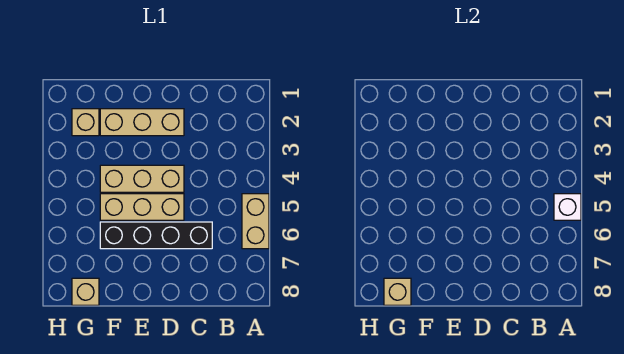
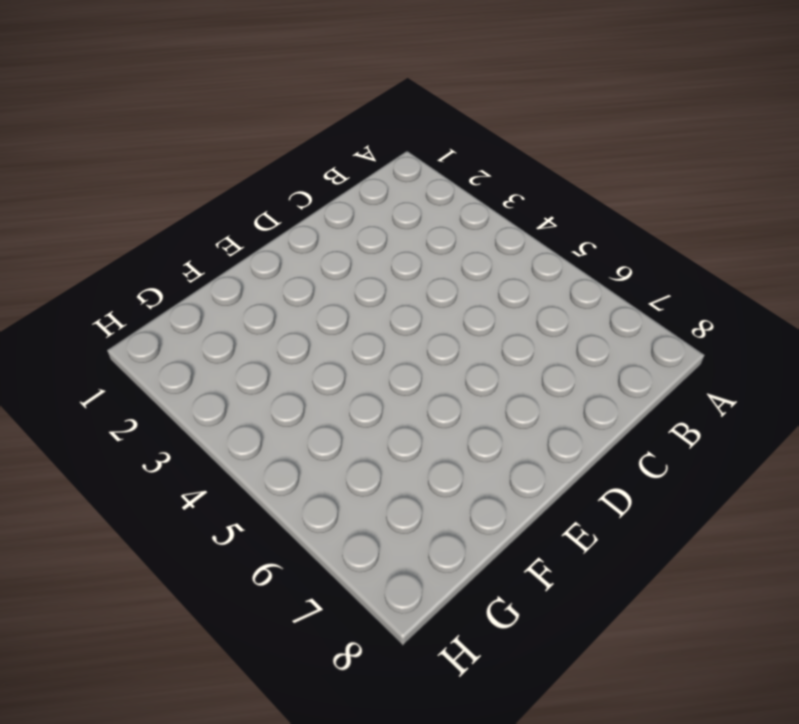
none -> tan brick A5:A6 level 1
none -> black brick C6:F6 level 1

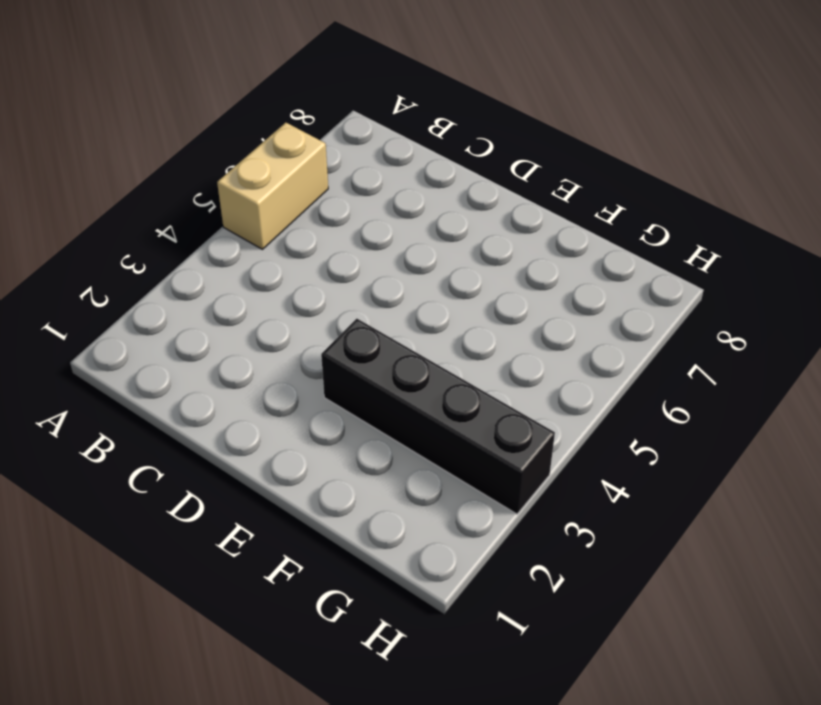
black brick E3:H3 level 1 -> black brick C6:F6 level 1
none -> tan brick D2:F2 level 1
none -> tan brick D4:F4 level 1

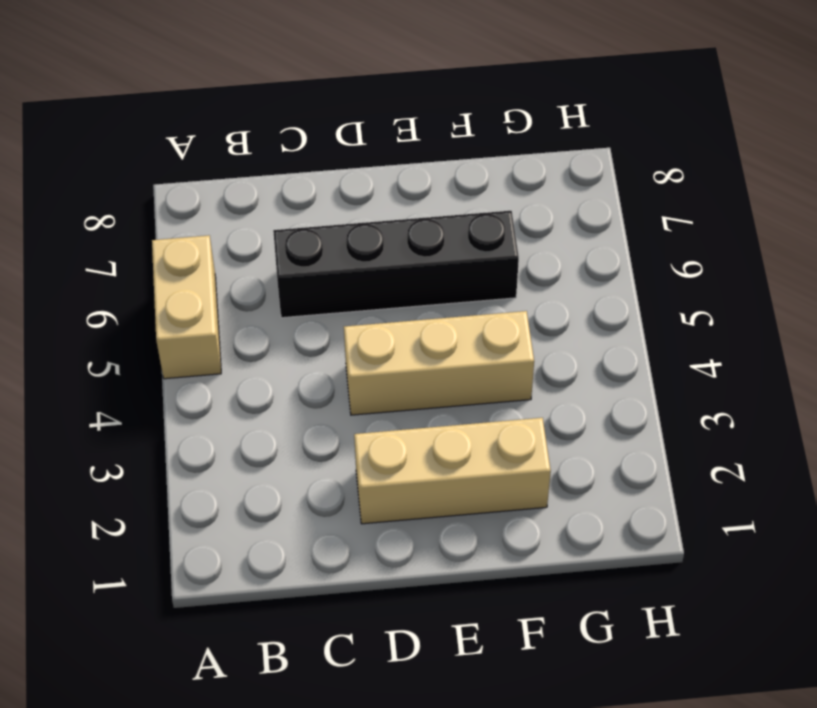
none -> tan brick D5:F5 level 1
none -> tan brick G2 level 1

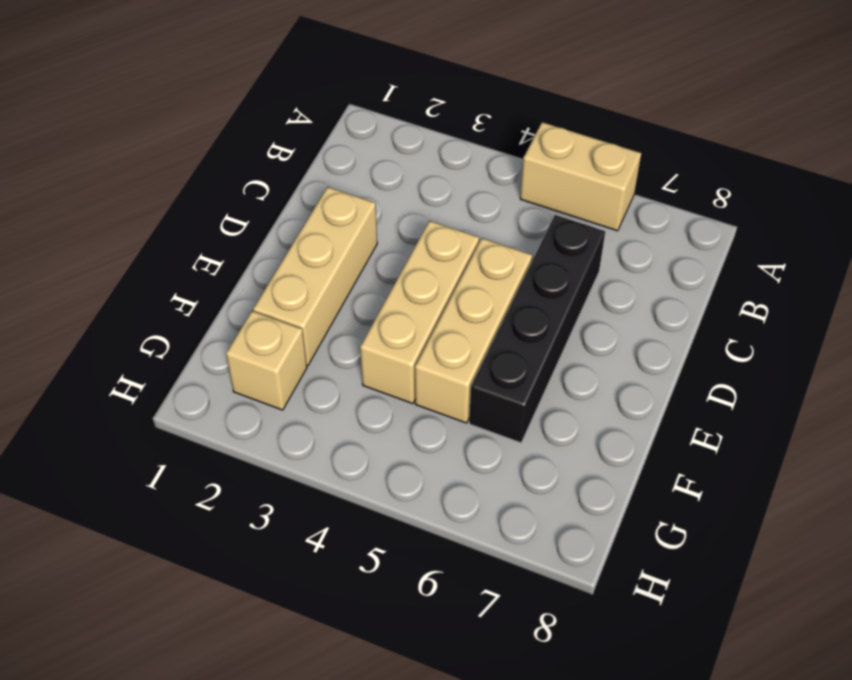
none -> tan brick G8 level 1
none -> white brick A5 level 2

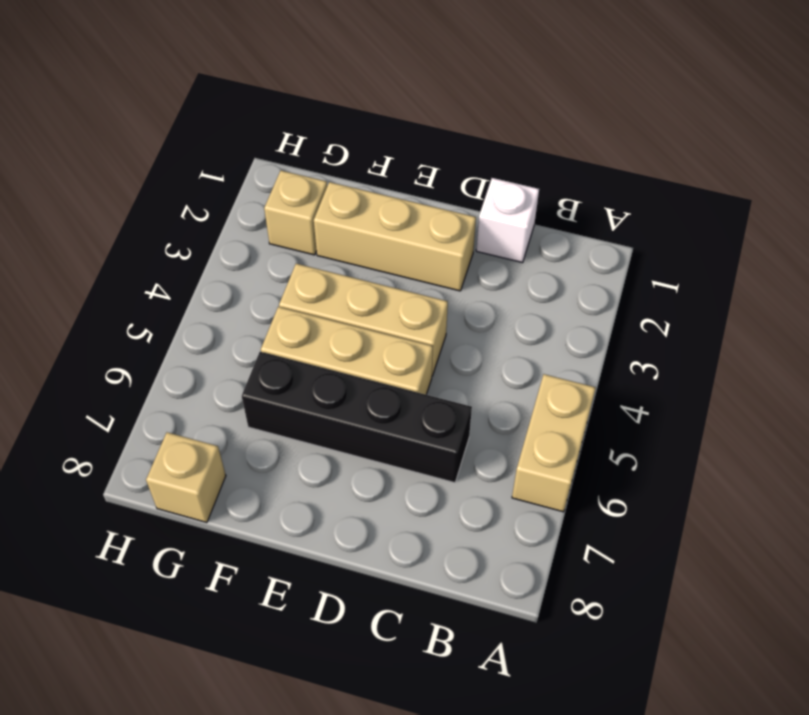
white brick C1 level 1 -> white brick A5 level 2
none -> tan brick G8 level 2

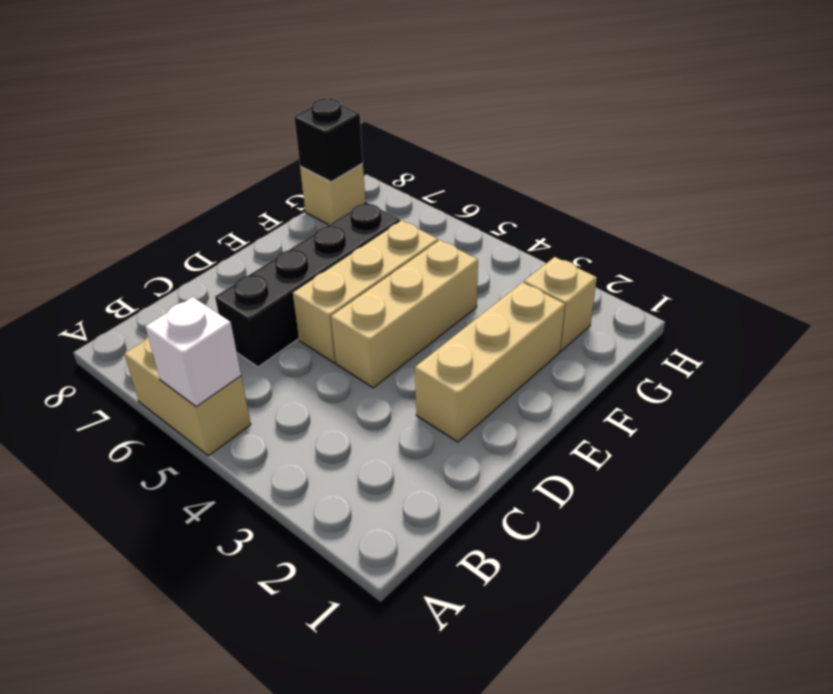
black brick G8 level 2 -> tan brick G8 level 2

